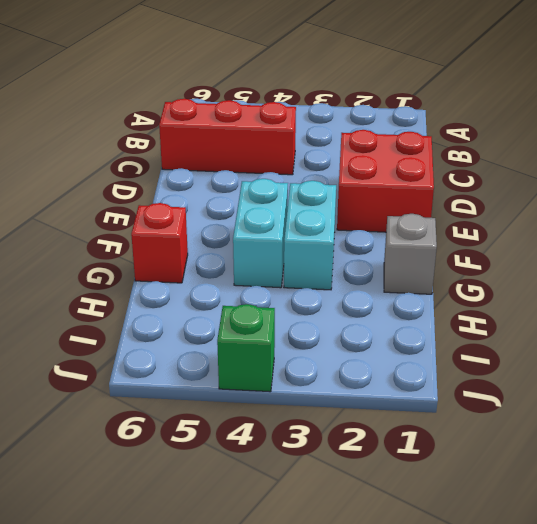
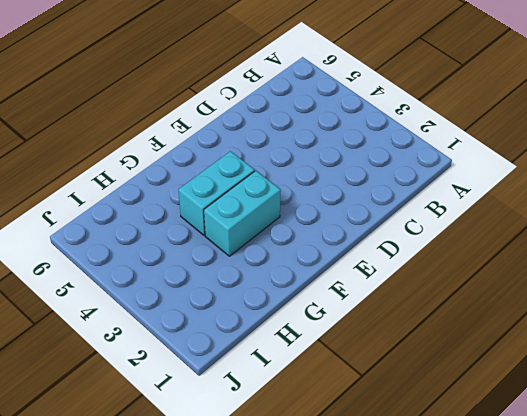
none -> red brick C4:C6 level 1
none -> red brick D1:E2 level 1

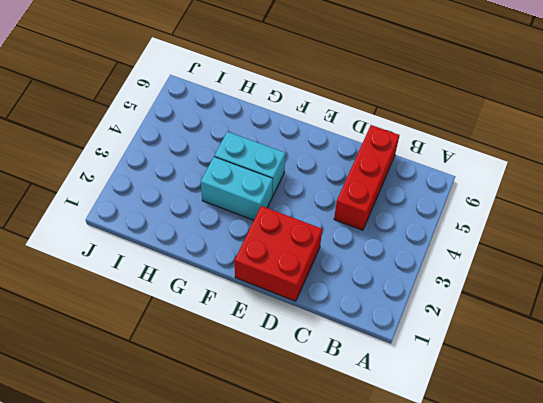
none -> grey brick G1 level 1
none -> red brick G6 level 1

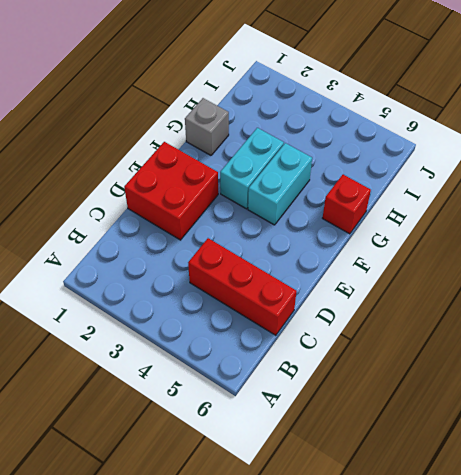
none -> green brick J4 level 1

